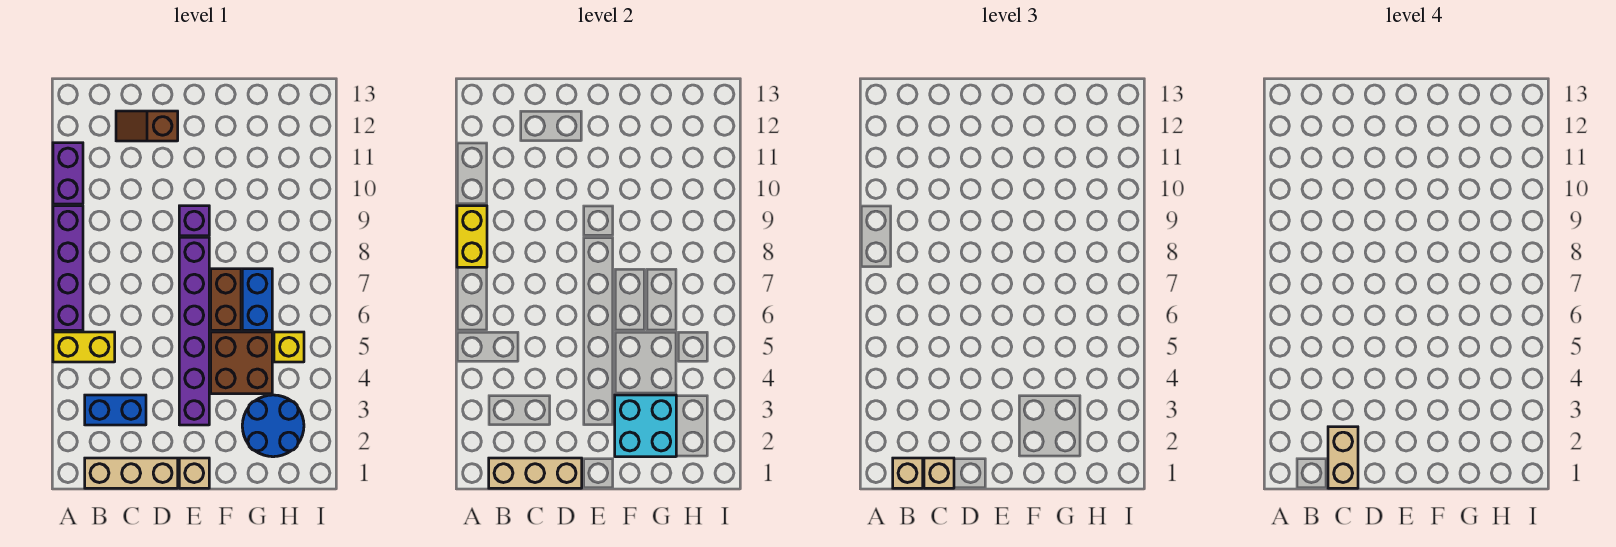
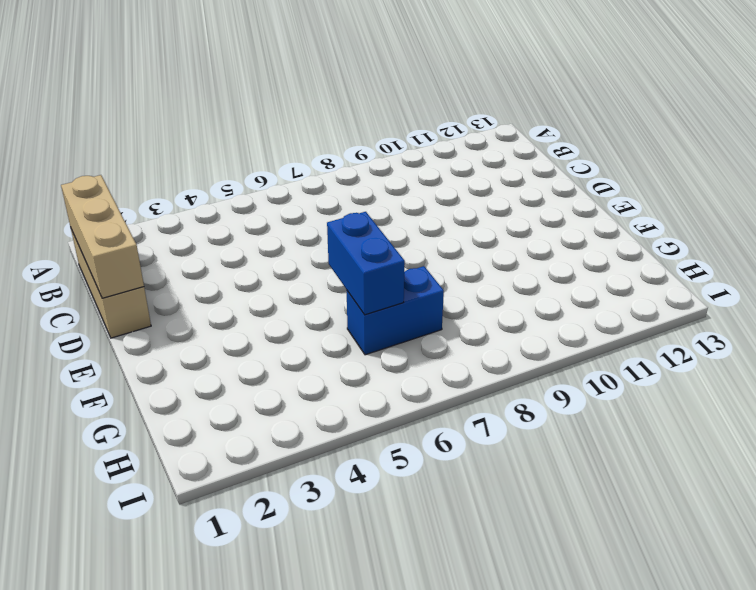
blue brick F6:G6 level 2 -> blue brick B3:C3 level 1
none -> yellow brick A5:B5 level 1
none -> purple brick A6:A9 level 1
none -> purple brick A10:A11 level 1

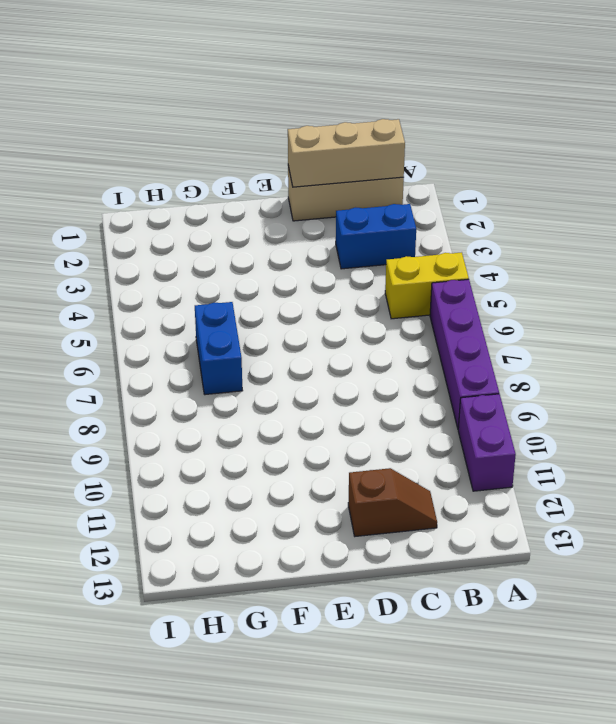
none -> tan brick E1 level 1
none -> purple brick E3:E8 level 1
none -> purple brick E9 level 1

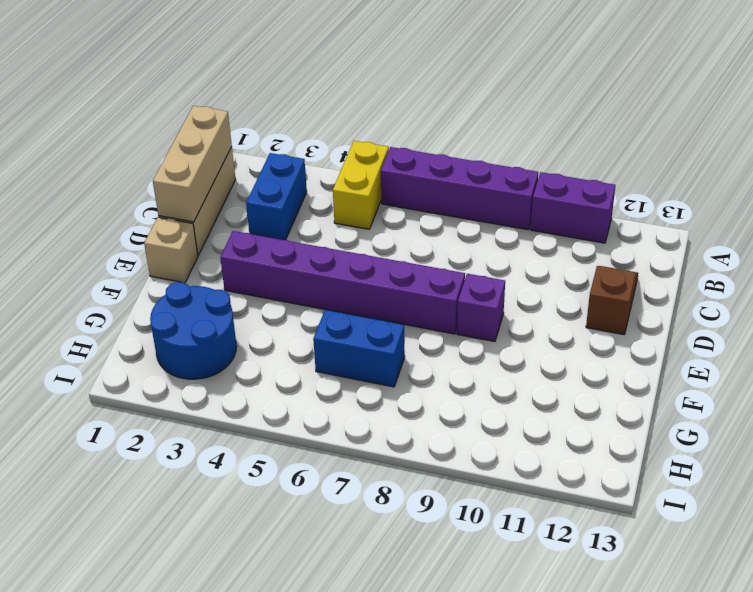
none -> brown brick F4:G5 level 1
none -> brown brick F6:F7 level 1
none -> yellow brick H5 level 1

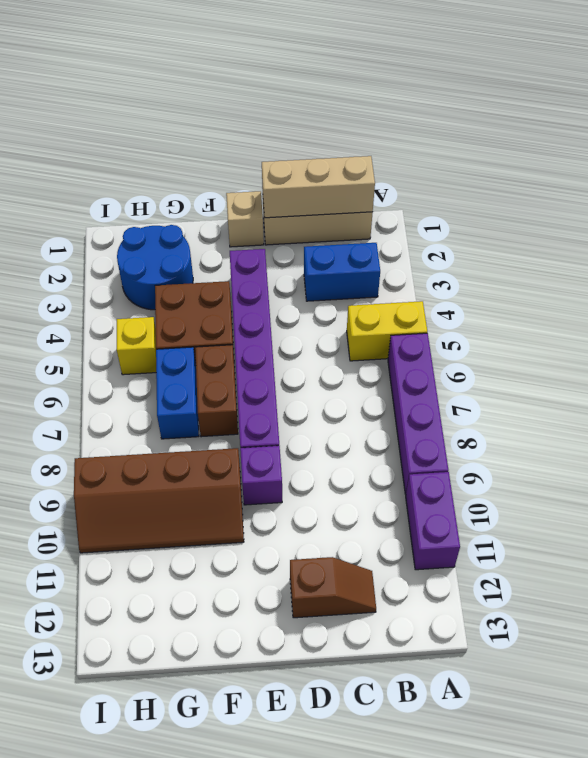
brown slope F9:I10 level 1 top 9 -> none
none -> yellow brick A8:A9 level 2
none -> cyan brick F2:G3 level 2
none -> tan brick B1 level 3

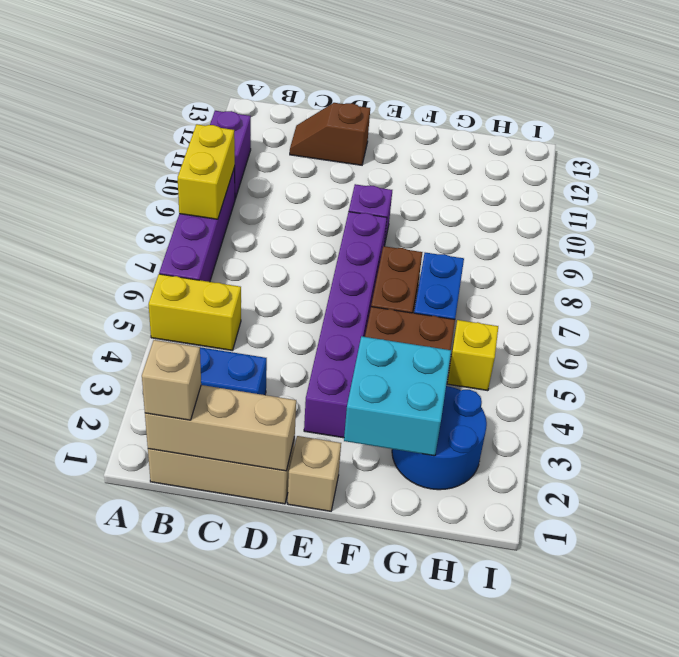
none -> tan brick C1 level 3
none -> tan brick C1:C2 level 4

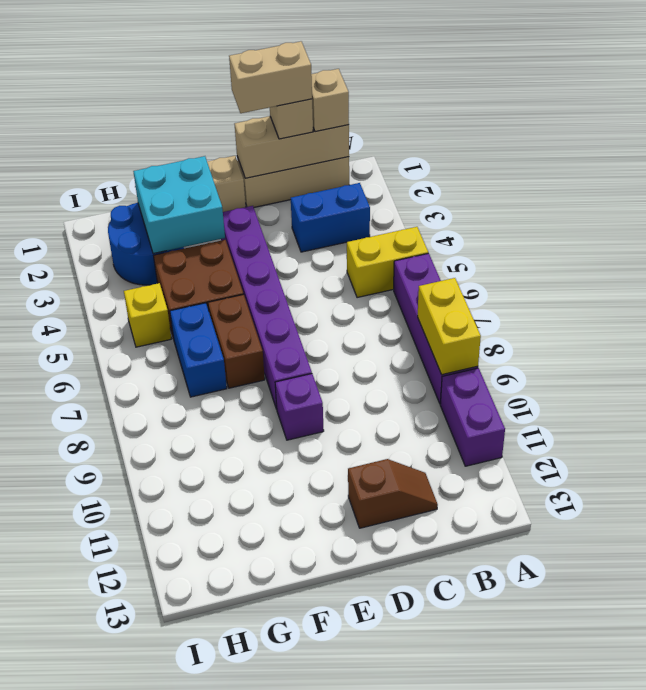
tan brick C1:D1 level 4 -> tan brick C1:C2 level 4

